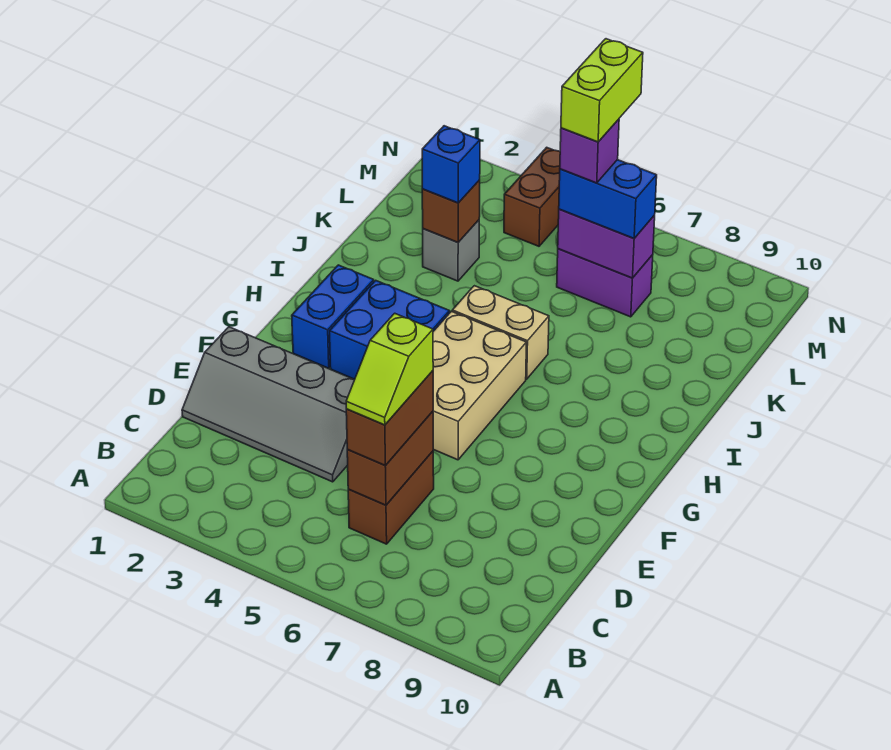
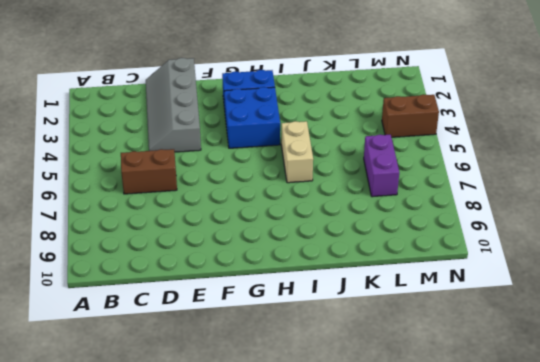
none -> tan brick F5:H6 level 1
none -> grey brick K3 level 1
none -> brown brick C6:D6 level 2

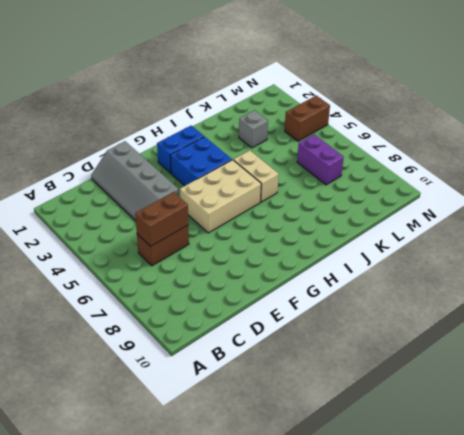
none -> brown brick K3 level 2
none -> purple brick L6:L7 level 2
none -> brown brick C6:D6 level 3

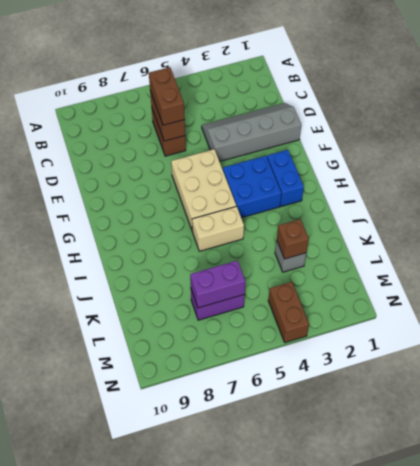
none -> blue brick K3 level 3
none -> blue brick L6:L7 level 3
none -> lime slope C6:D6 level 4 top D

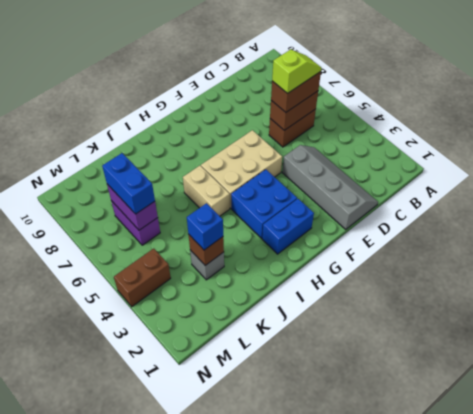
none -> purple brick L6 level 4
none -> lime brick L6:M6 level 5

